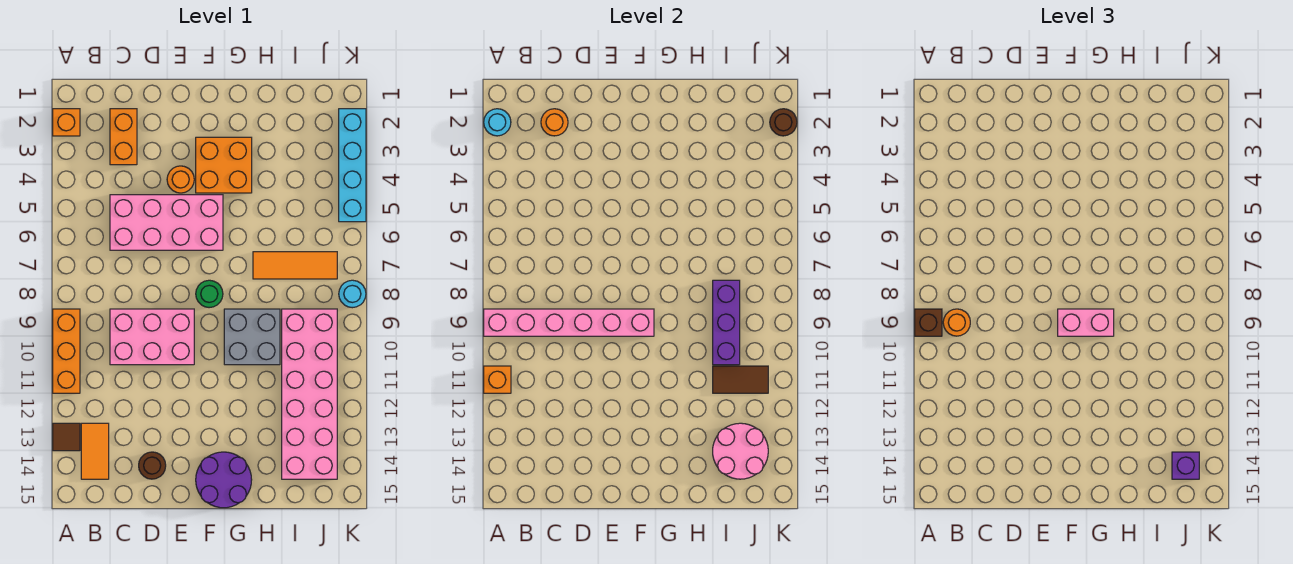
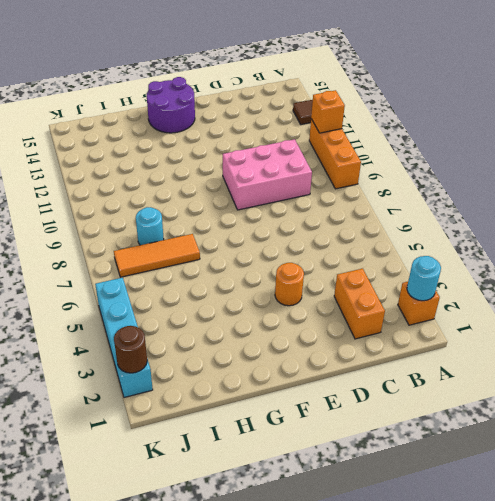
cyan round brick I8 level 1 -> cyan round brick K8 level 1
none -> orange tile B13:B14 level 1
none -> pink brick C5:F6 level 1
none -> brown round brick D14 level 1

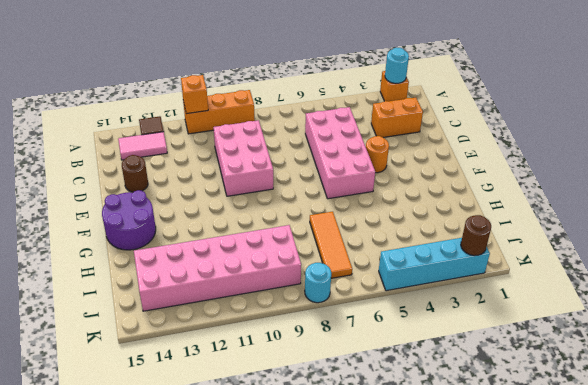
pink tile B13:B14 level 1 -> orange tile B13:B14 level 1
none -> orange brick F3:G4 level 1
none -> green round brick F8 level 1
none -> grey brick G9:H10 level 1

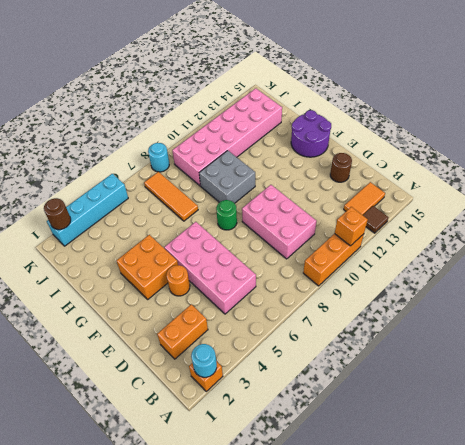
none -> pink brick A9:F9 level 2
none -> orange round brick C2 level 2
none -> purple brick I8:I10 level 2

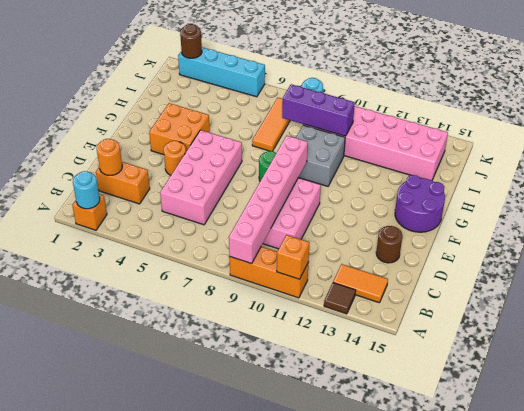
none -> brown tile I11:J11 level 2
none -> pink round brick I13:J14 level 2
none -> brown brick A9 level 3

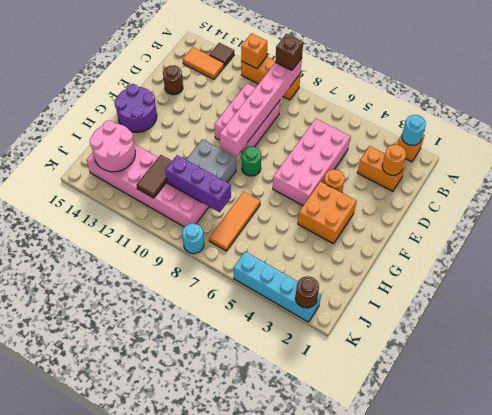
none -> orange round brick B9 level 3
none -> pink brick F9:G9 level 3
none -> purple brick J14 level 3

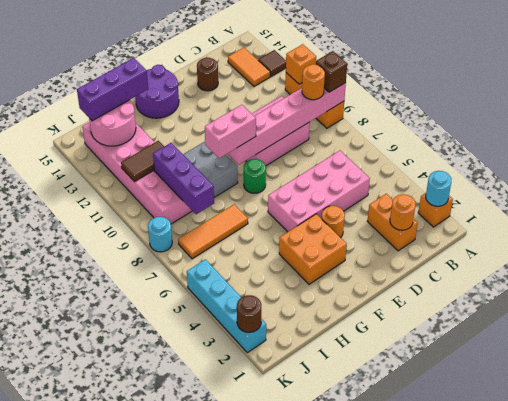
purple brick H14:J14 level 3 -> purple brick J14 level 3

